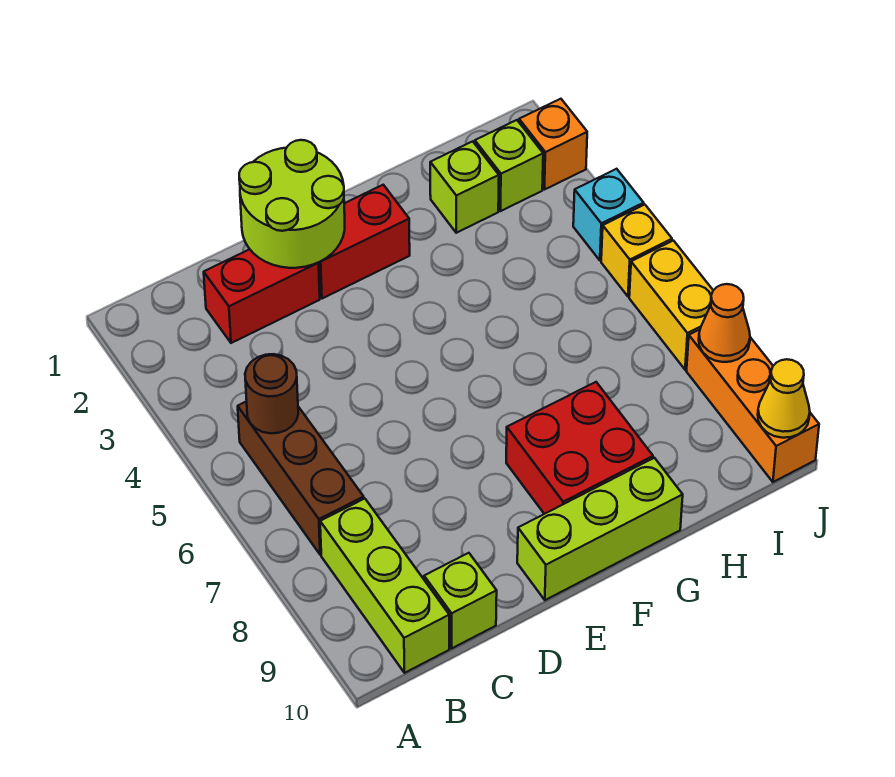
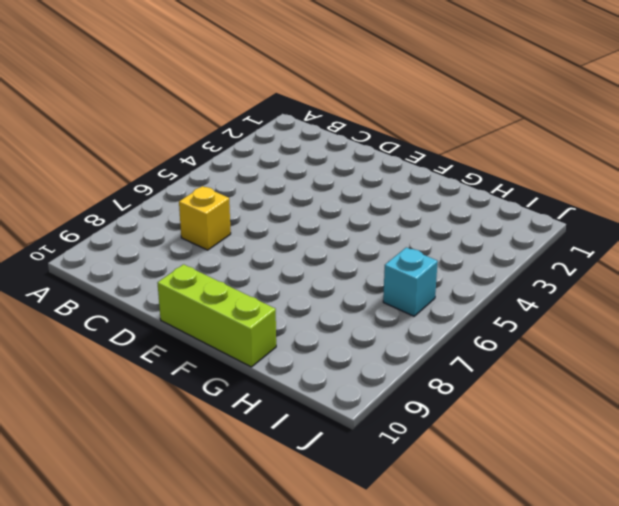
yellow brick C7 level 1 -> yellow brick J5 level 1
cyan brick I6 level 1 -> cyan brick J4 level 1
none -> brown brick B5:B7 level 1
none -> lime brick B8:B10 level 1
none -> red brick C2:D2 level 1

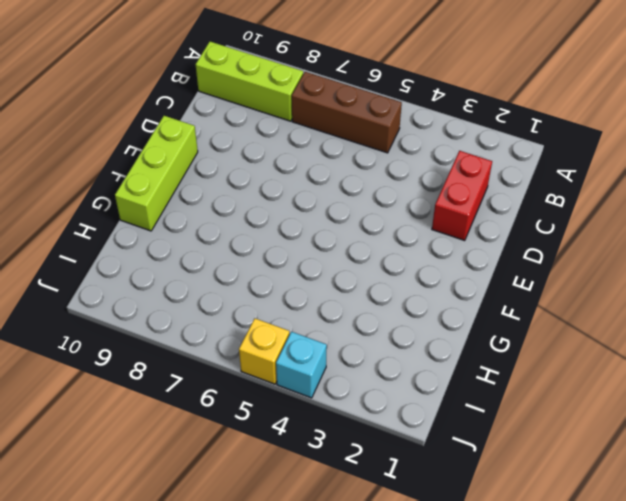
none -> lime brick C10 level 1
none -> red brick E2:F2 level 1
none -> red brick F8:G9 level 1

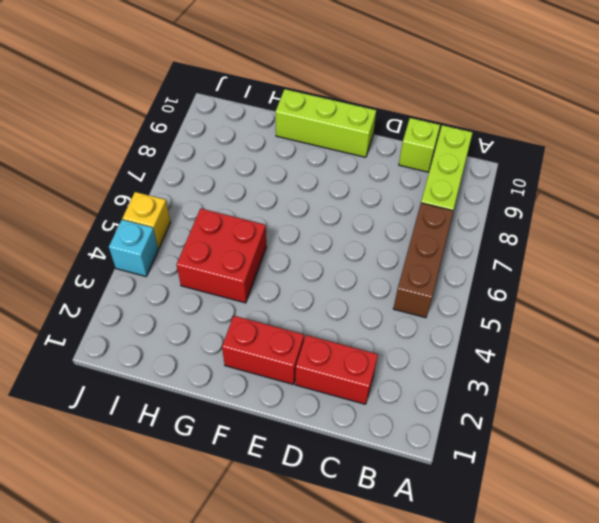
red brick G4:H5 level 1 -> red brick F8:G9 level 1
none -> lime brick H2 level 1
none -> lime brick I2 level 1
none -> orange brick J2 level 1

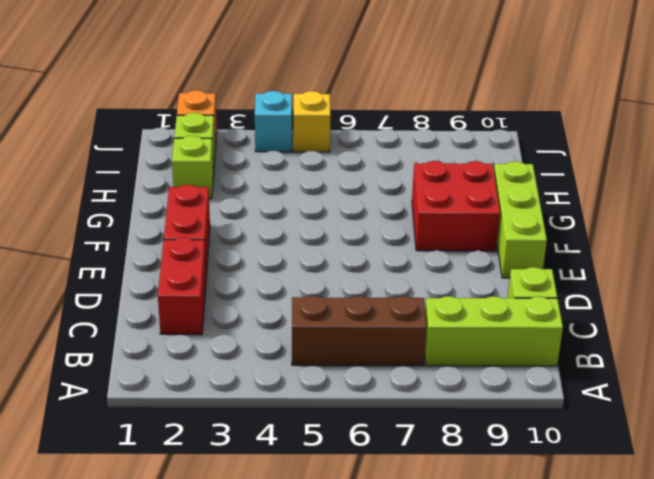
none -> yellow brick J6:J7 level 1
none -> orange brick J8:J10 level 1
none -> brown round brick B5 level 2

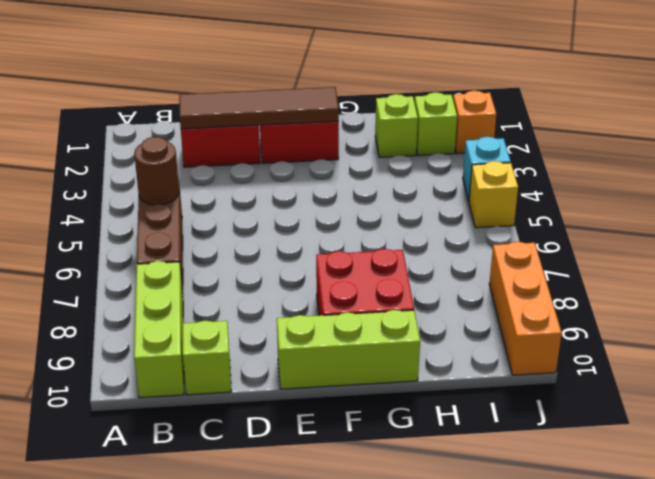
brown tile C2:F2 level 2 -> lime round brick D1:E2 level 2
none -> yellow brick J6:J7 level 1
none -> orange cone J8 level 2
none -> yellow cone J10 level 2

